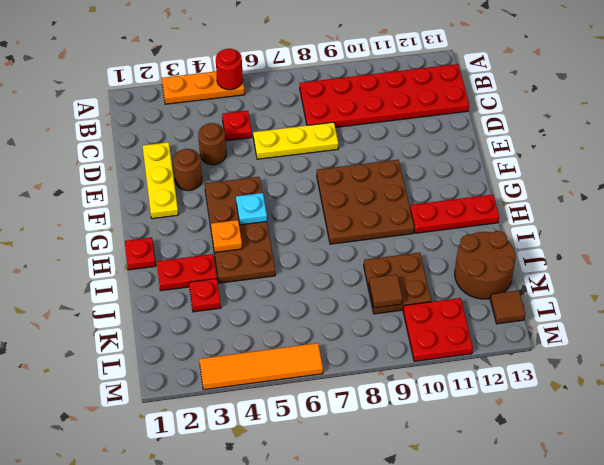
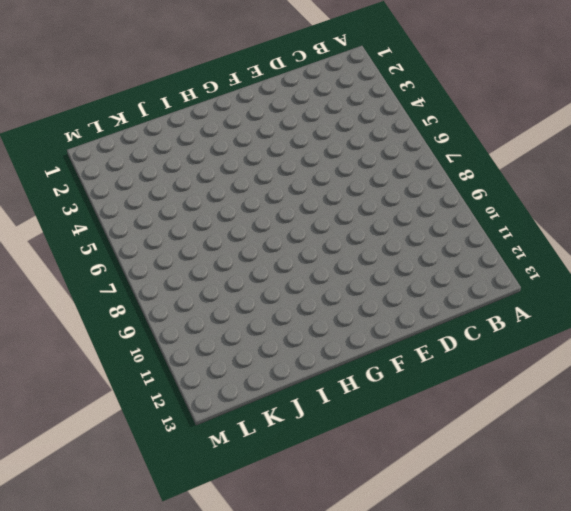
none -> orange plate A3:A5 level 1
none -> red plate B8:C13 level 1
none -> red plate C5 level 1

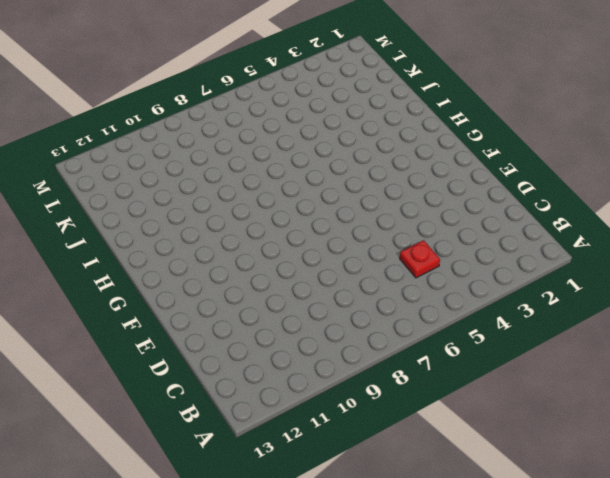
none -> orange plate A3:A5 level 1
none -> red plate B8:C13 level 1
none -> yellow plate D2:F2 level 1

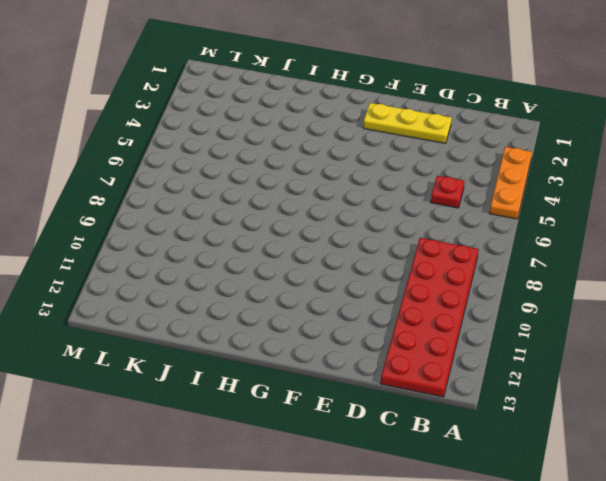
none -> brown round brick D4 level 1
none -> yellow plate D6:D8 level 1
none -> brown round brick E3 level 1

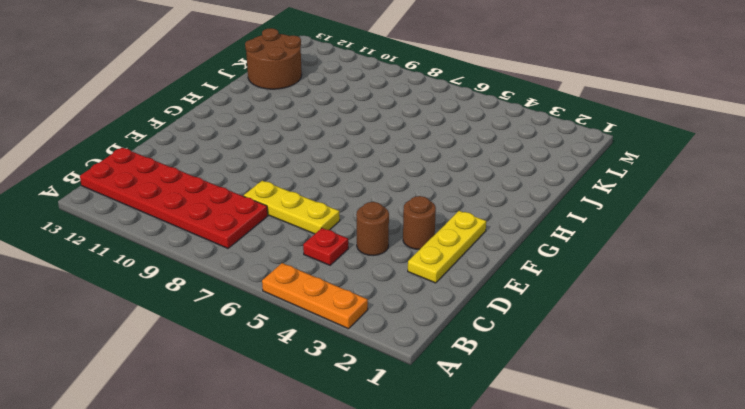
none -> brown plate F4:I5 level 1
none -> brown plate F8:H10 level 1
none -> red plate H1 level 1

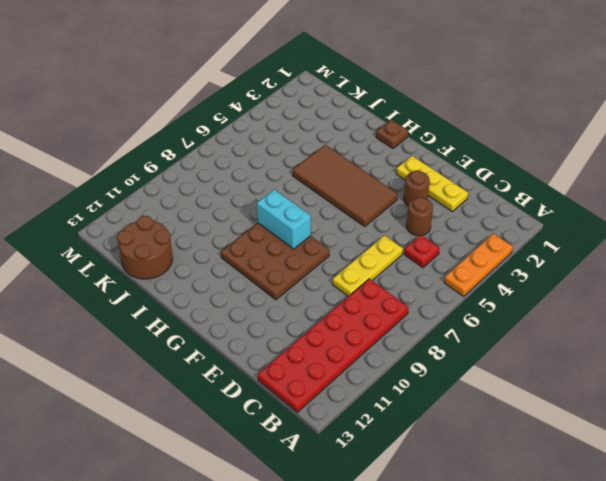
brown tile F4:I5 level 1 -> brown plate F4:I5 level 1
cyan brick G8:H8 level 2 -> none
brown plate H1 level 1 -> red plate H1 level 1
none -> red plate H11:H13 level 1
none -> red plate I2:I3 level 1
none -> red plate J3 level 1

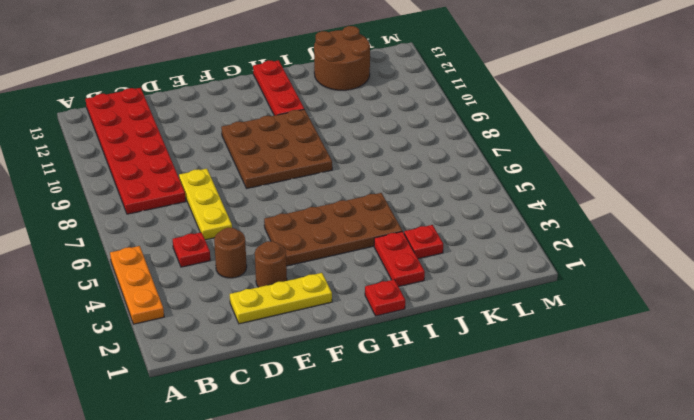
none -> brown plate J9:K10 level 1
none -> red plate L10:M11 level 1
none -> brown tile L13 level 1

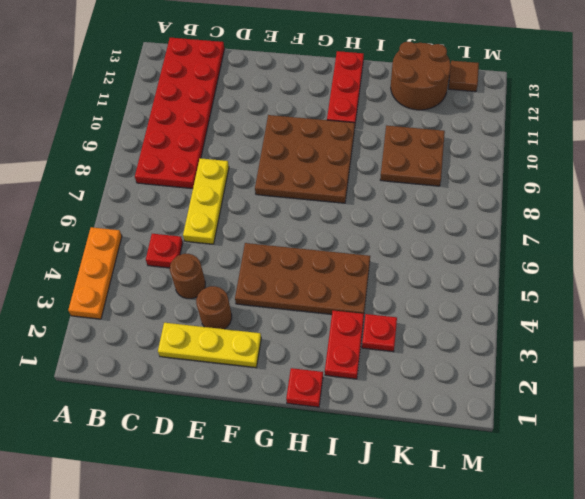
none -> red plate L10:M11 level 1
none -> orange tile M3:M6 level 1
none -> red round brick A5 level 2

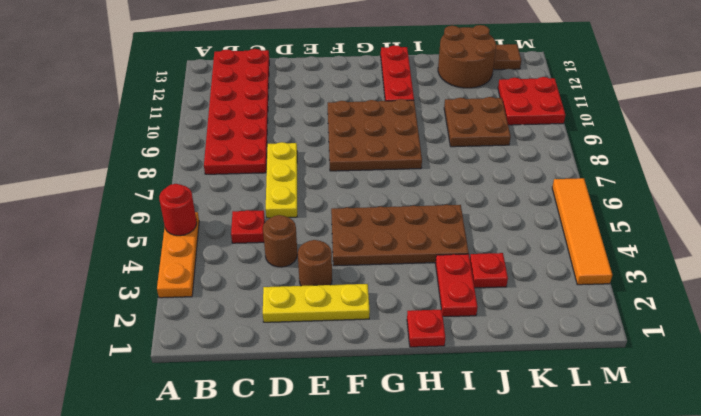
none -> cyan plate G5 level 2
none -> orange plate H4 level 2
none -> brown tile K9 level 2

